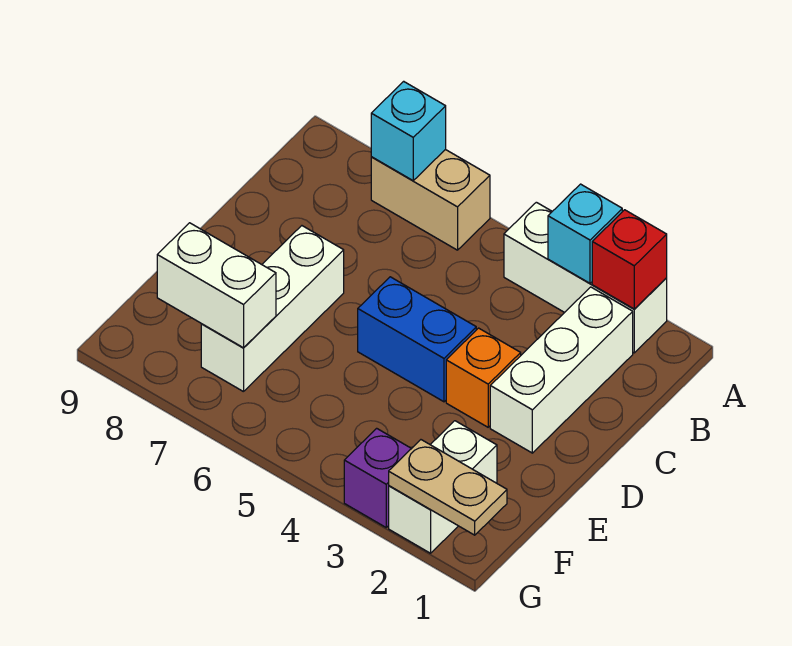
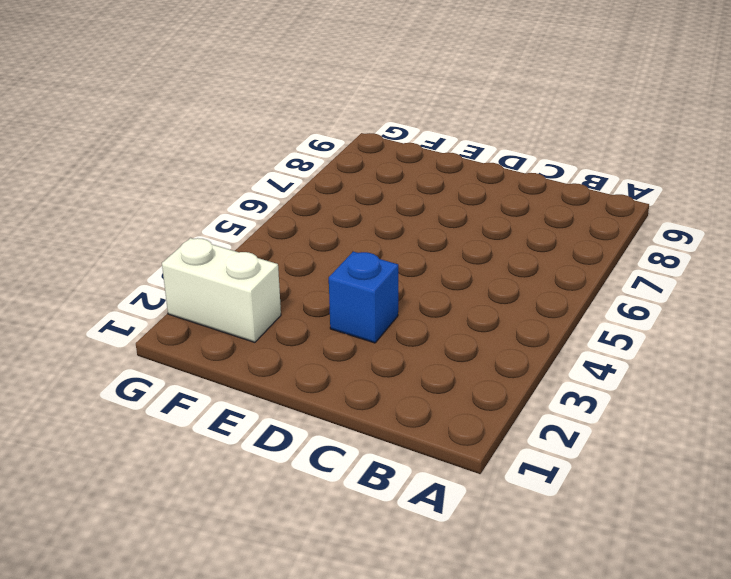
blue brick D3 level 1 -> orange brick D3 level 1
none -> white brick A2:A4 level 1
none -> tan brick A6:A7 level 1
none -> white brick B2:D2 level 1

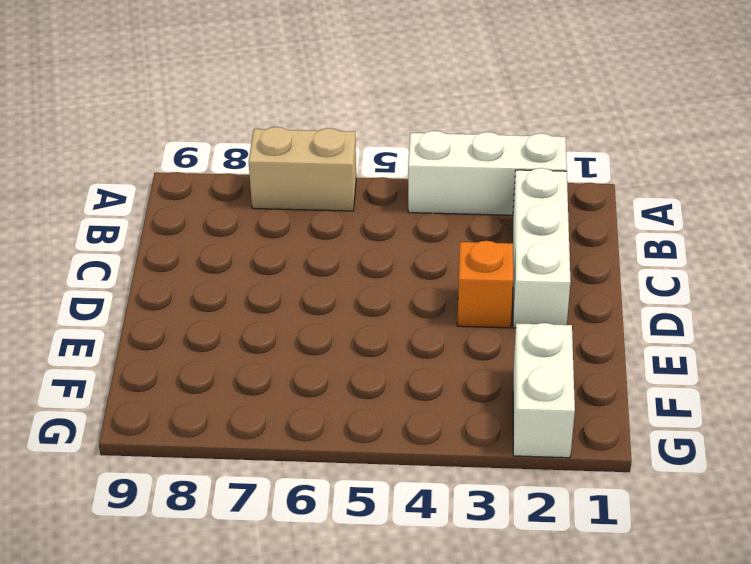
none -> blue brick D4:D5 level 1
none -> white brick D7:F7 level 1
none -> purple brick G3 level 1

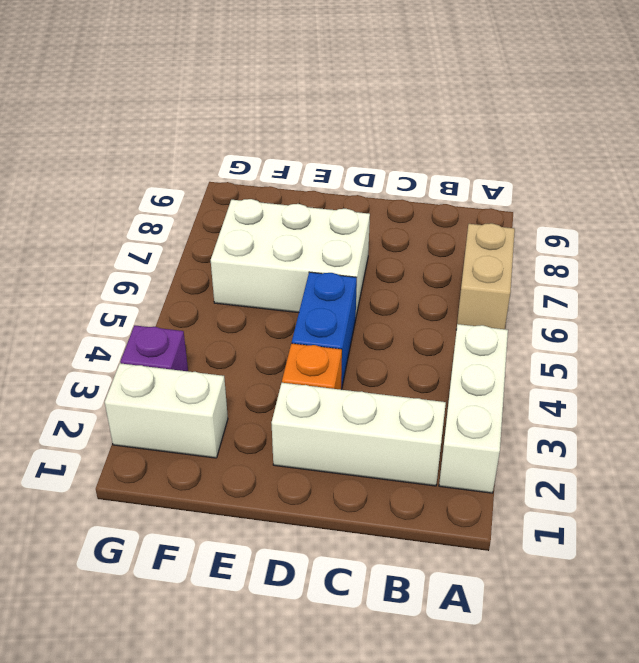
white brick D6:F7 level 1 -> white brick D7:F7 level 1
none -> red brick A2 level 2
none -> cyan brick A3 level 2
none -> cyan brick A7 level 2

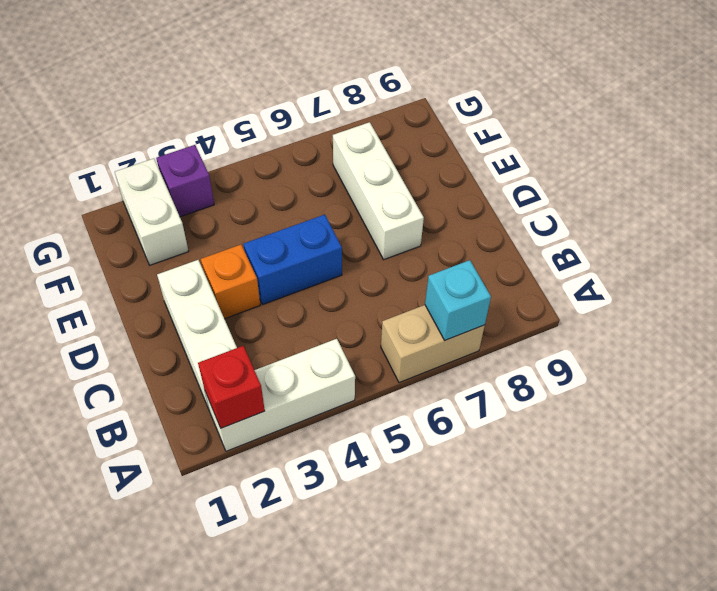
none -> cyan brick A3 level 2
none -> white brick F7:F8 level 2
none -> tan plate G1:G2 level 2

